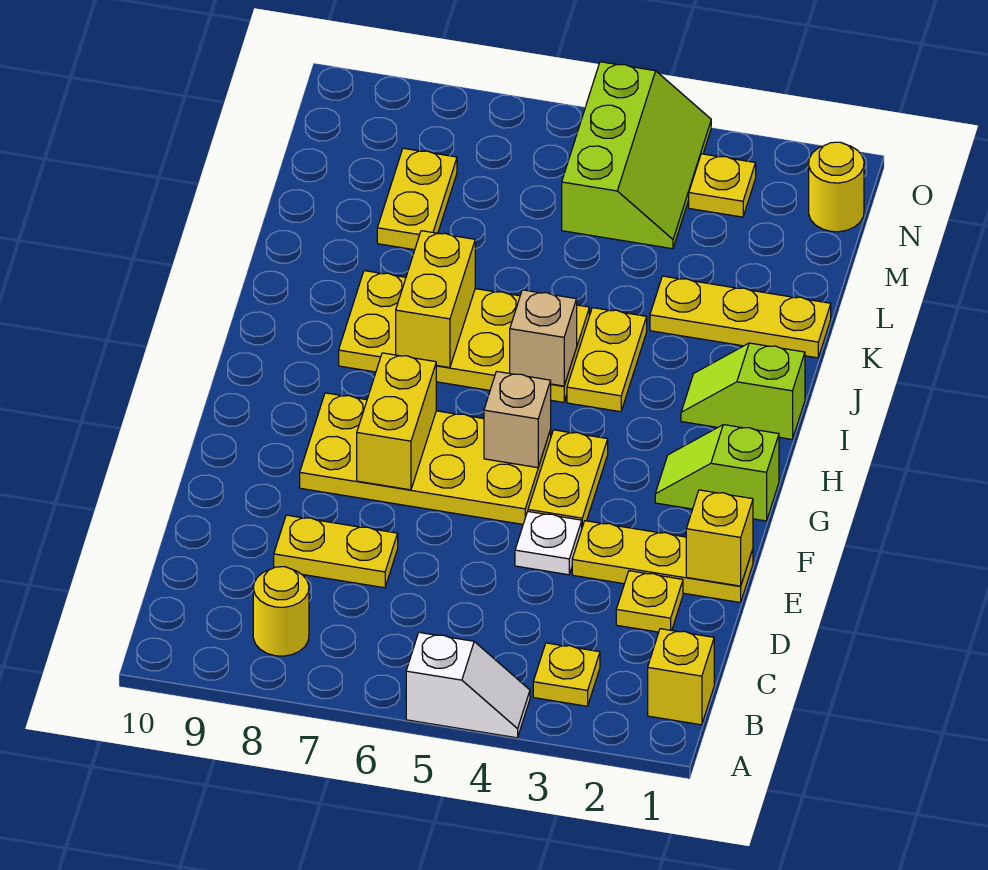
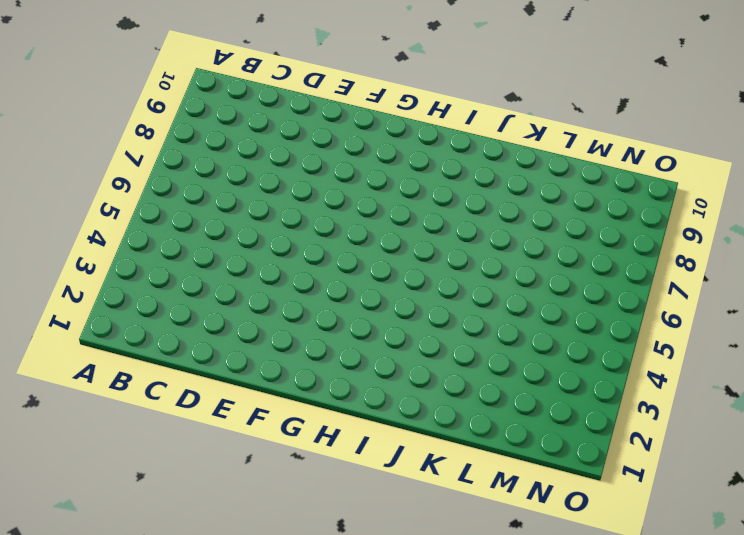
none -> white slope A4:A5 level 1 top 5
none -> yellow brick B1 level 1
none -> yellow plate B3 level 1

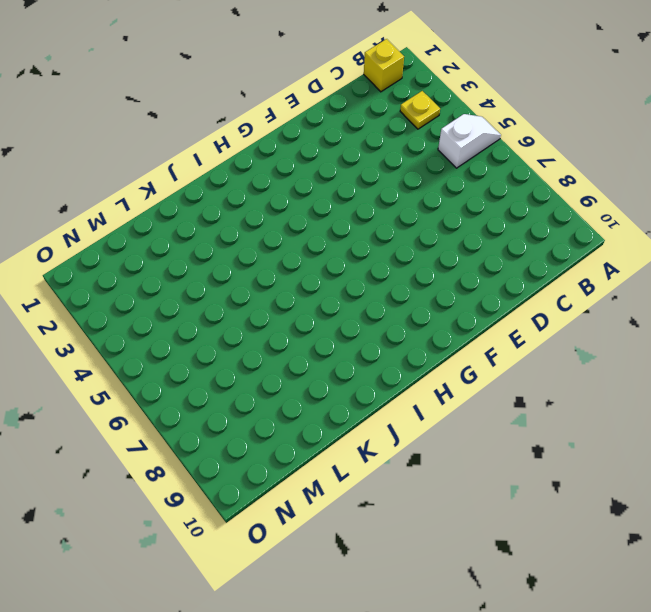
white slope A5:B5 level 1 top B -> white slope A4:A5 level 1 top 5
none -> yellow round brick B8 level 1
none -> yellow plate D2 level 1
none -> yellow plate D7:D8 level 1

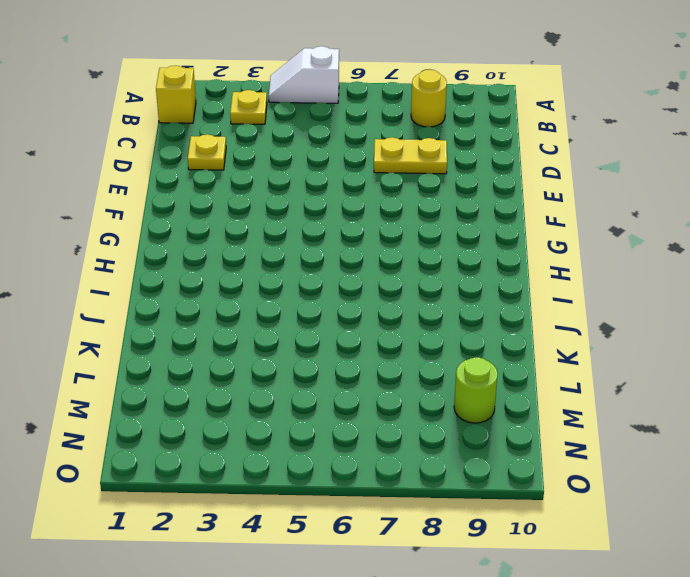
lime round brick M9 level 1 -> none
none -> yellow plate E1:E3 level 1
none -> white plate E4 level 1
none -> yellow plate F4:G4 level 1

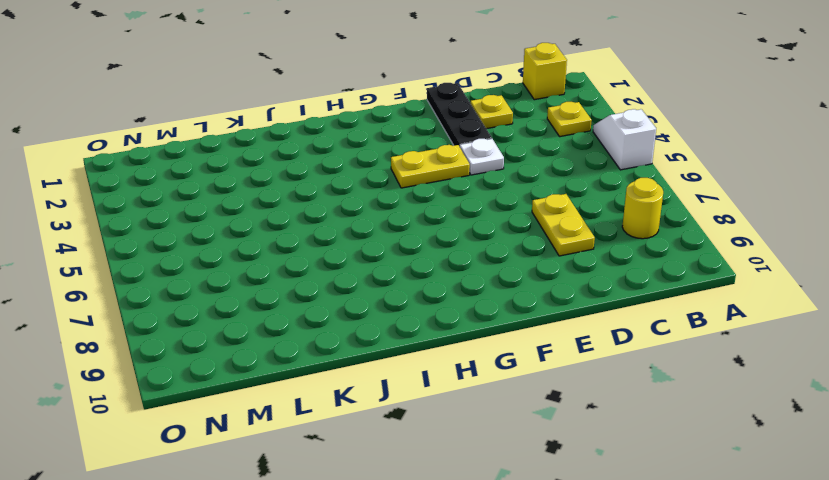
black plate E1:E3 level 1 -> yellow plate E1:E3 level 1
none -> yellow plate F5:G8 level 1
none -> lime slope G1:G2 level 1 top 1
none -> lime slope I1:I2 level 1 top 1

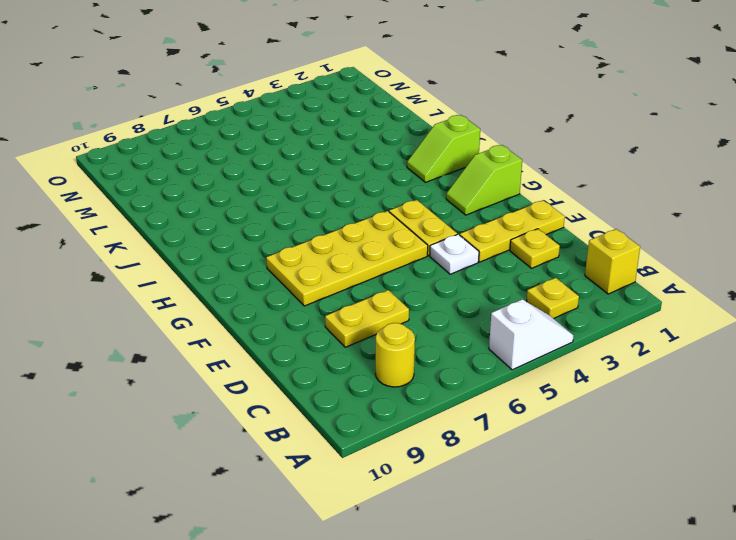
none -> yellow plate I4:J4 level 1
none -> yellow plate I5:J8 level 1
none -> yellow plate K1:K3 level 1

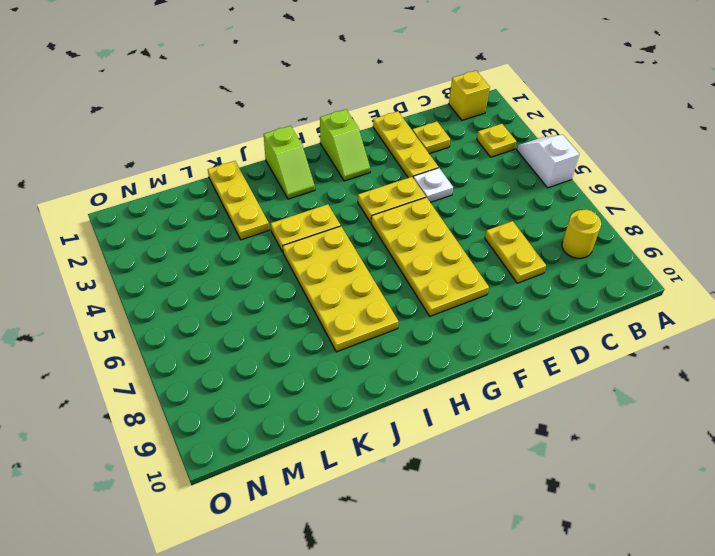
none -> yellow plate L8:M8 level 1
none -> lime slope M4:O5 level 1 top 5
none -> yellow round brick N1 level 1

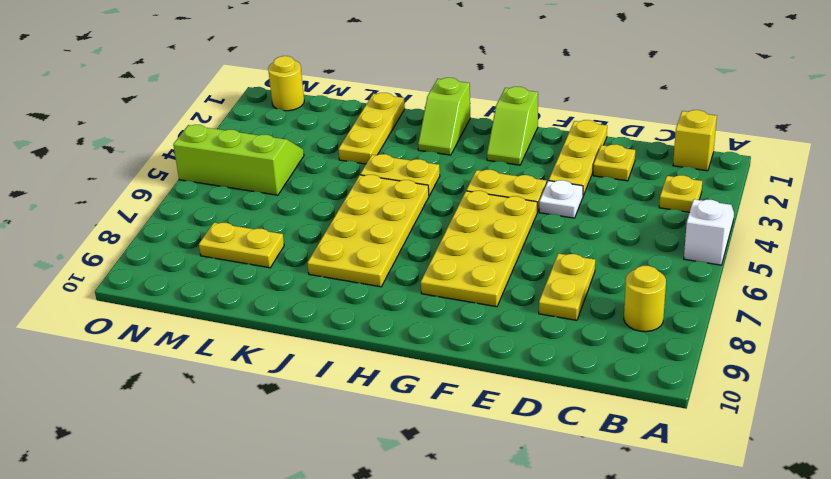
none -> yellow plate N3 level 1
none -> yellow brick E1 level 2
none -> yellow brick F7:G7 level 2

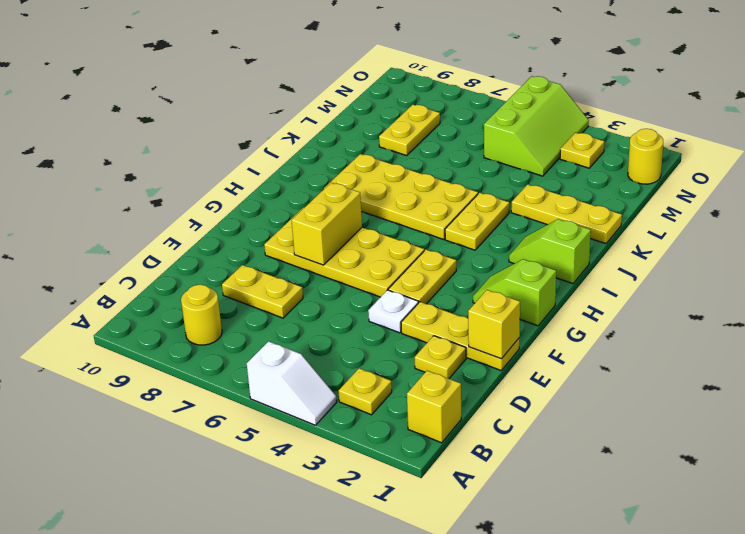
none -> tan brick G5 level 2
none -> tan brick I5 level 2
none -> yellow brick I7:J7 level 2

